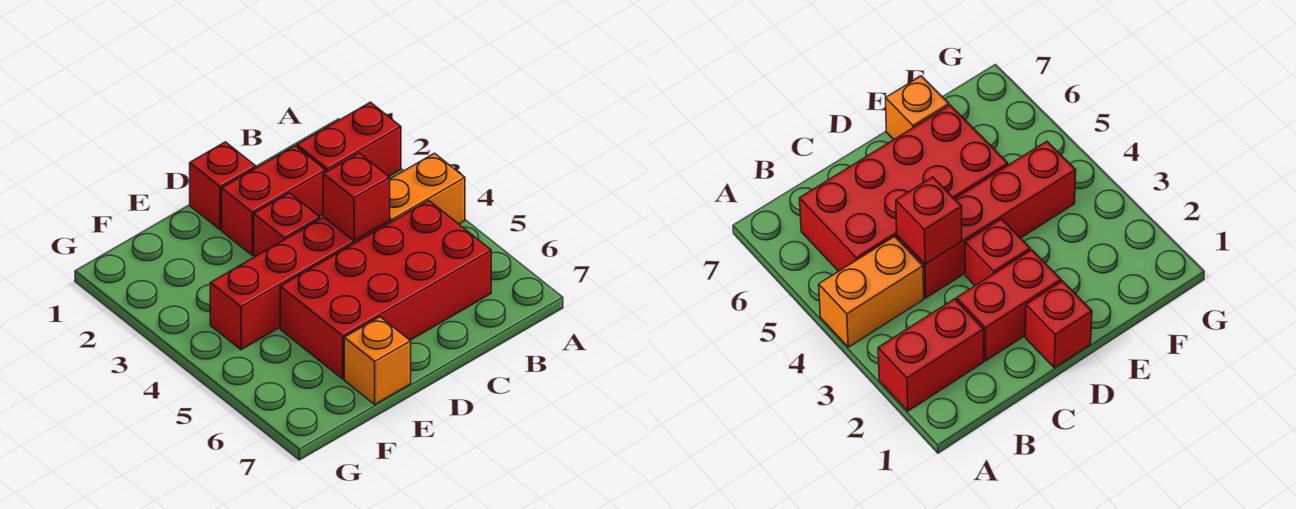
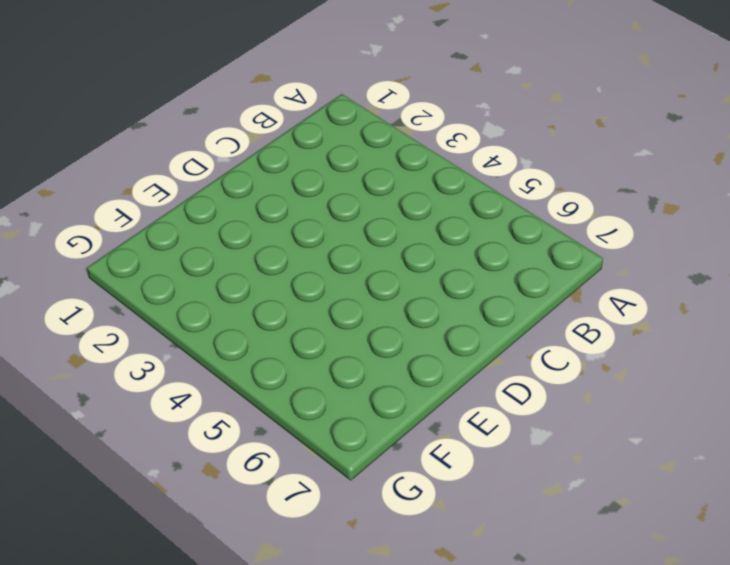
none -> red brick A2:B2 level 1
none -> orange brick A4:B4 level 1

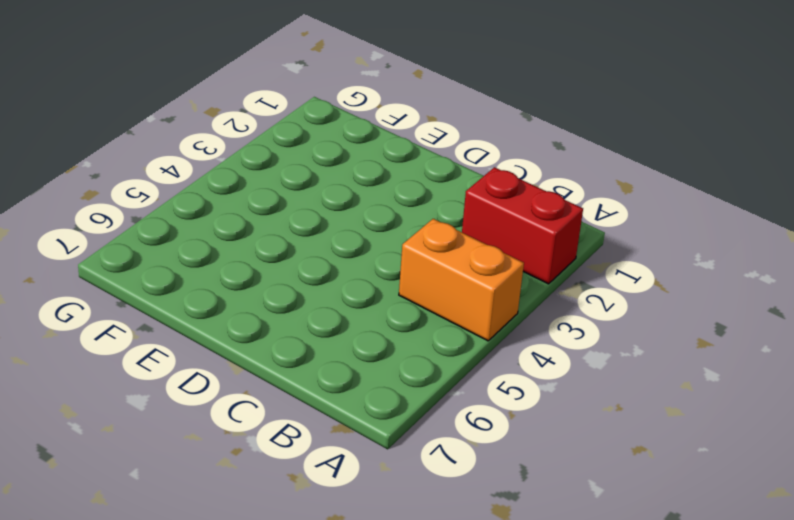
none -> red brick B5:E6 level 1
none -> red brick C2:D2 level 1

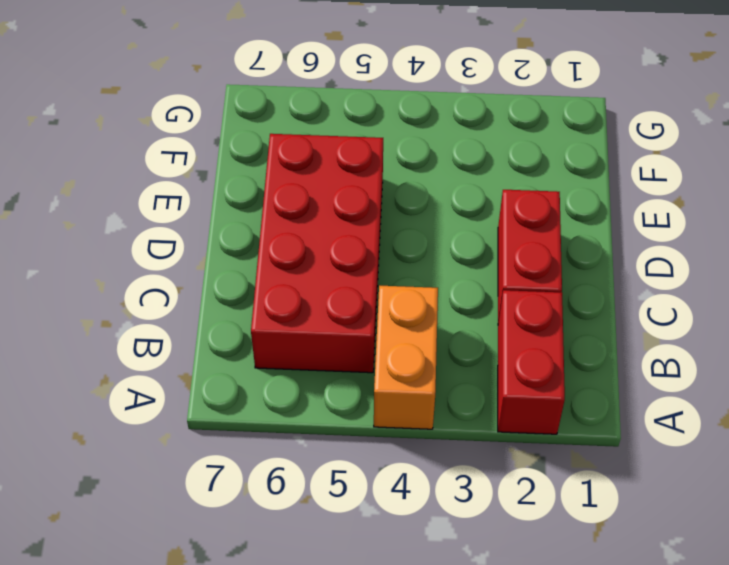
none -> red brick C4:F4 level 1
none -> red brick D1 level 1

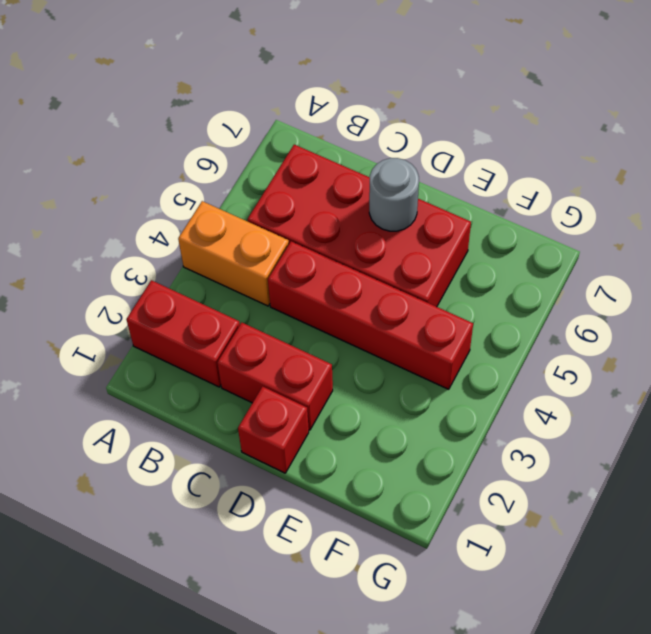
grey round brick D6 level 2 -> none
none -> red brick D3 level 1
none -> orange brick E7 level 1

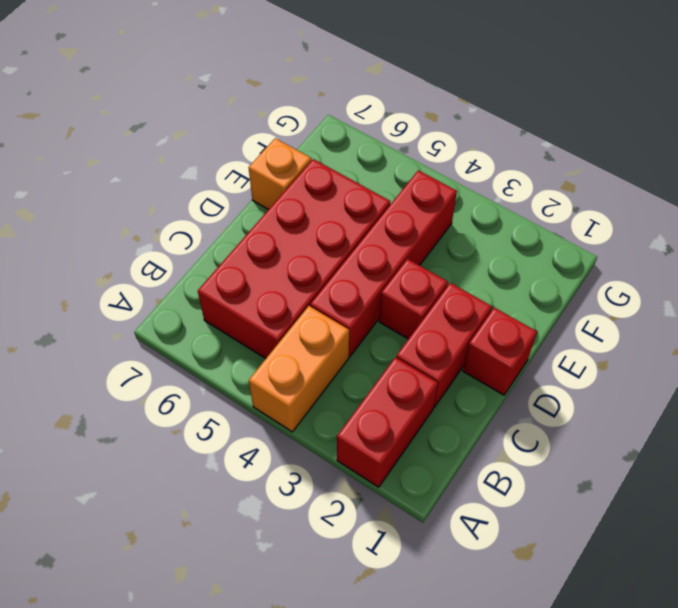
none -> red brick C4 level 2

